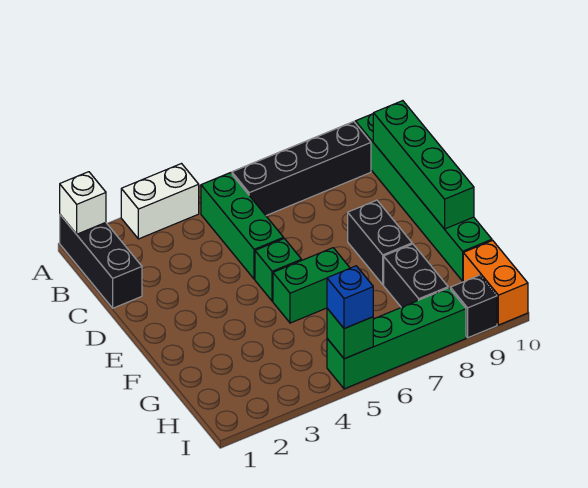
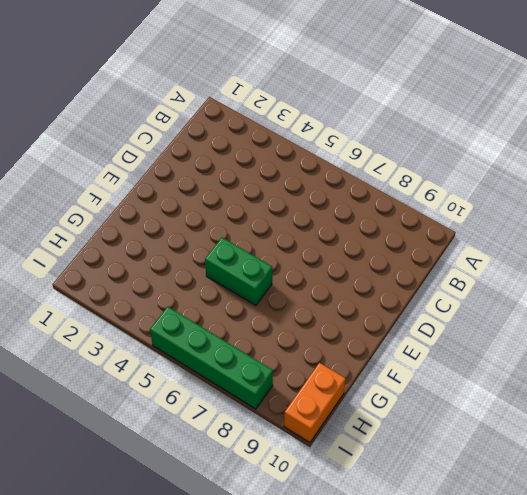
none -> black brick A1:C1 level 1
none -> white brick A3:A4 level 1
none -> green brick B5:D5 level 1

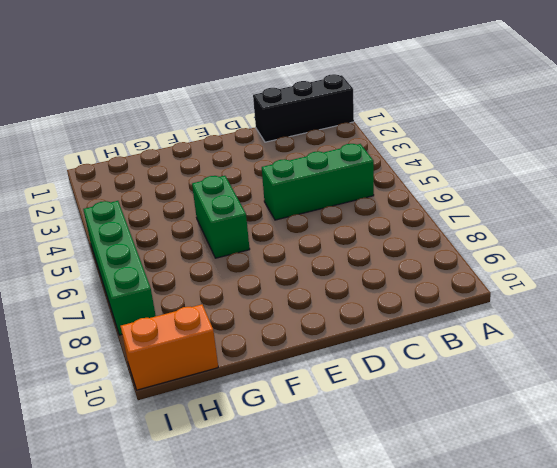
none -> white brick A3:A4 level 1
none -> black brick B6:B9 level 1
none -> green brick B10:G10 level 1

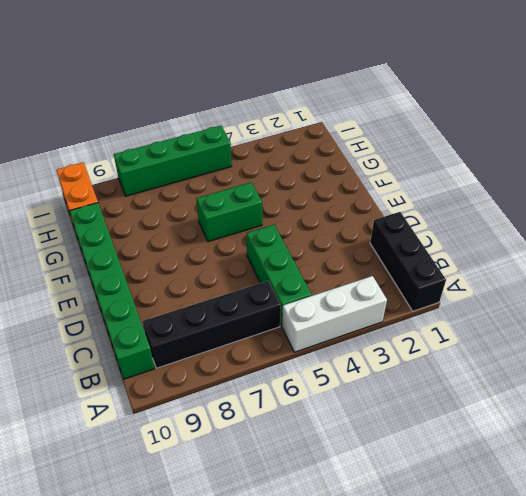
white brick A3:A5 level 1 -> white brick A3:A4 level 1
none -> green brick E5 level 1
none -> black brick E8:F8 level 1
none -> black brick G8:H8 level 1

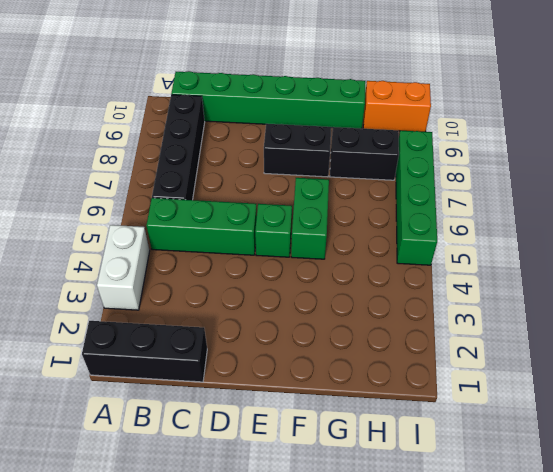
none -> black brick I9 level 1
none -> white brick A1 level 2
none -> green brick C10:F10 level 2

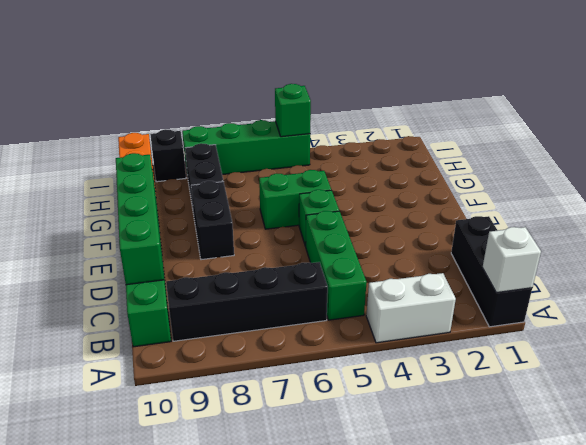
none -> blue brick I5 level 3

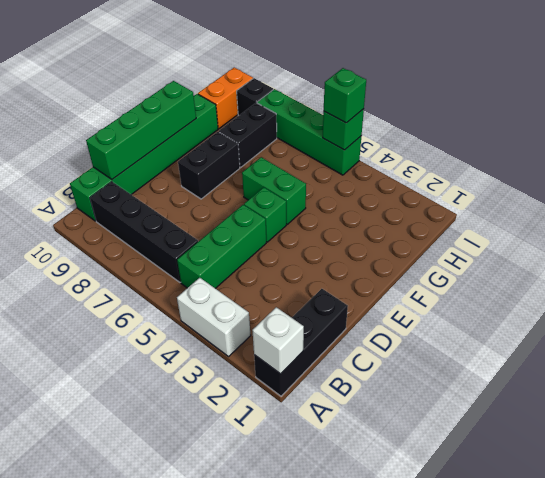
green brick I5 level 3 -> blue brick I5 level 3

